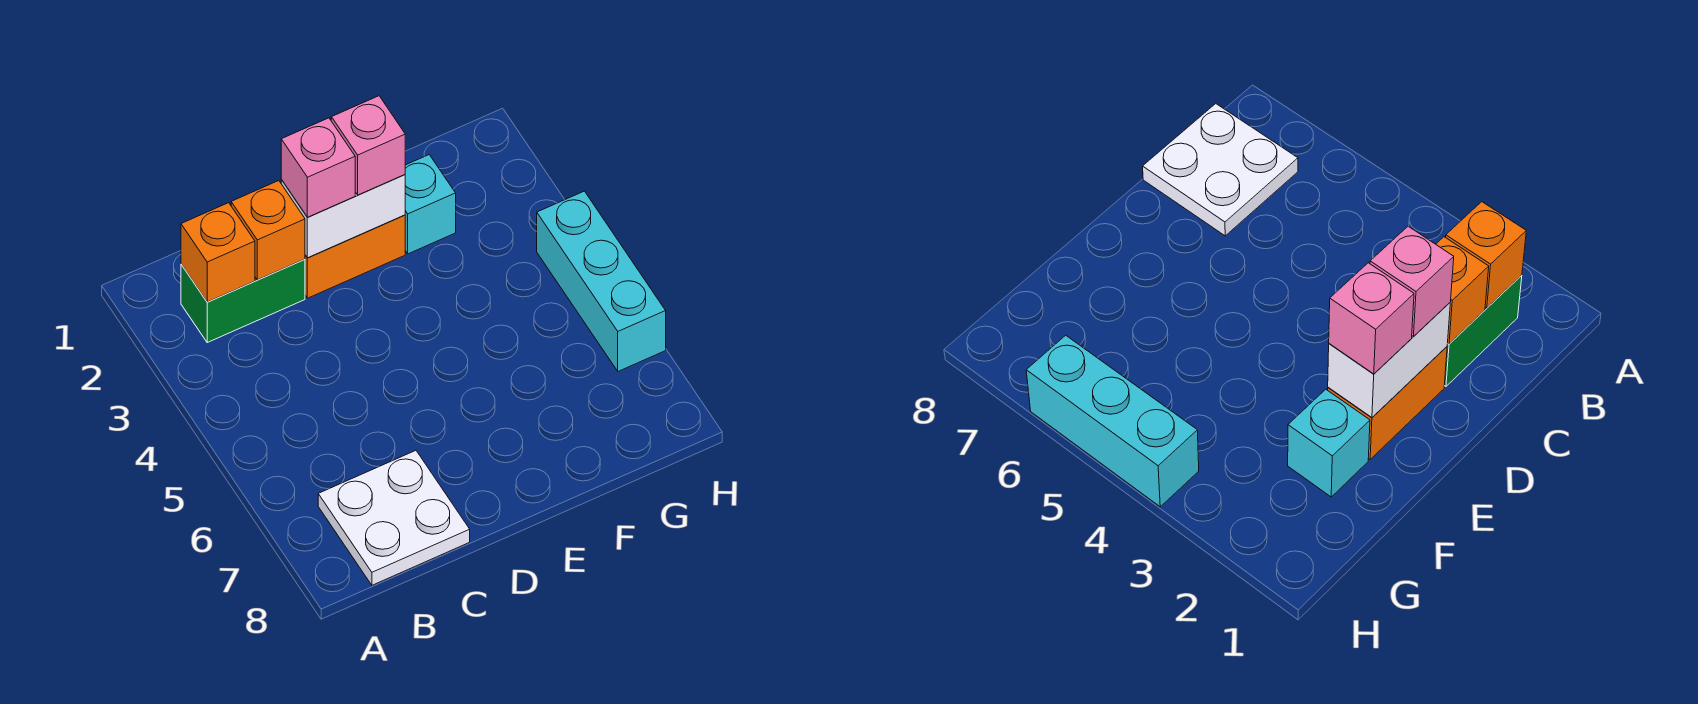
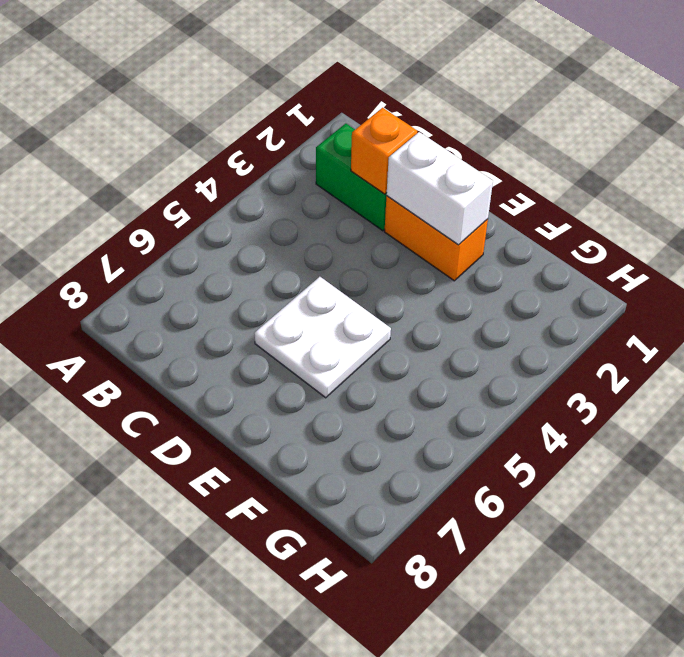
white plate D5:E6 level 1 -> white plate B7:C8 level 1
none -> cyan brick F2 level 1
none -> cyan brick H4:H6 level 1

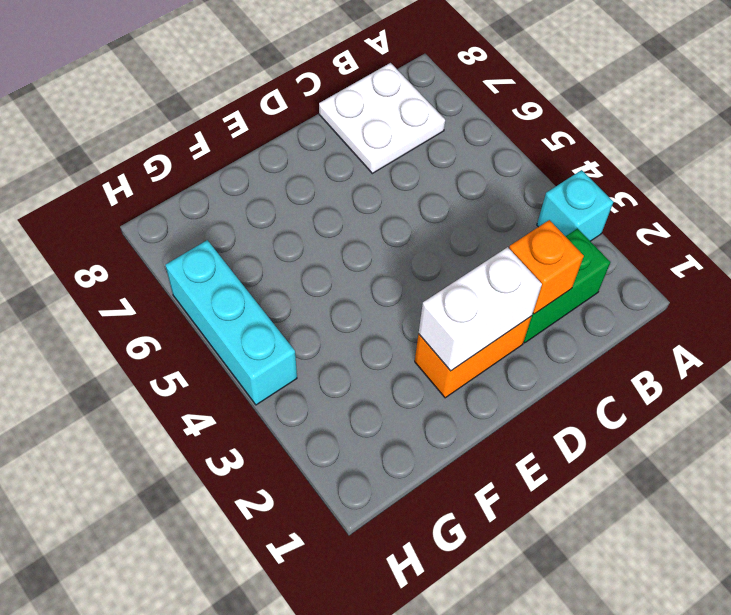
cyan brick A3 level 1 -> cyan brick F2 level 1
none -> orange brick B2 level 2
none -> pink brick D2 level 3

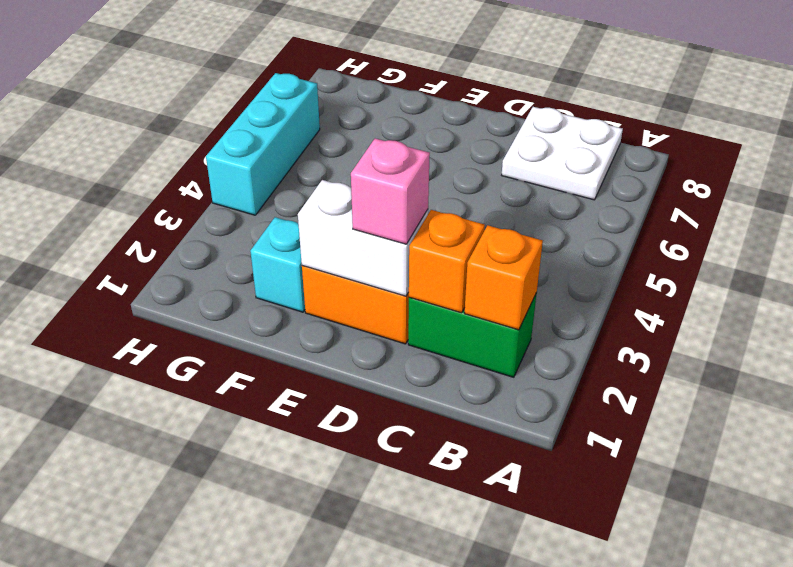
none -> pink brick E2 level 3

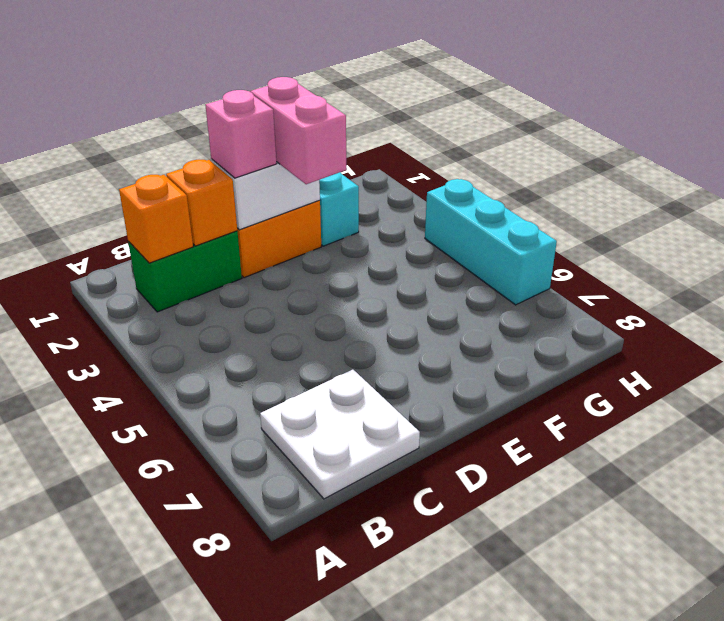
pink brick E2:E3 level 3 -> pink brick E2 level 3

